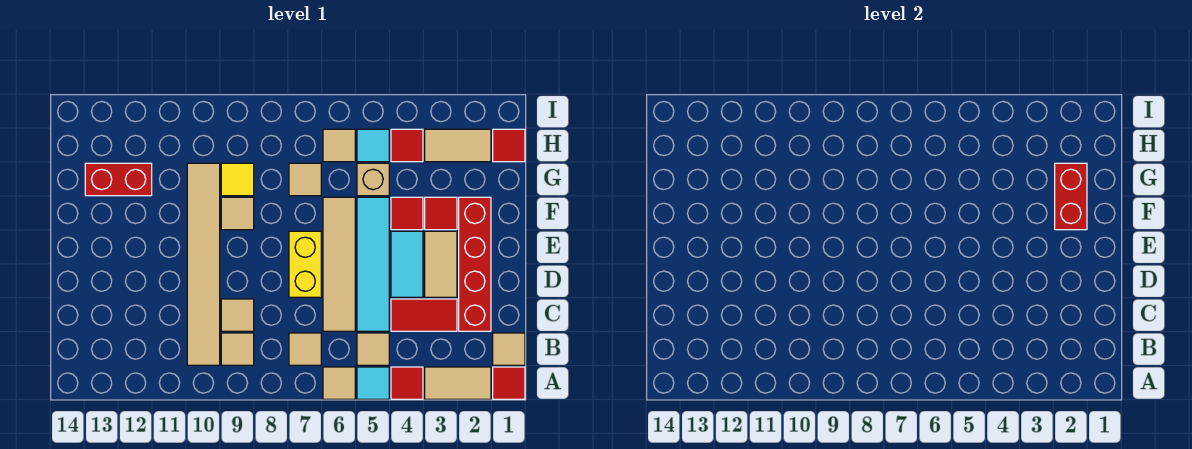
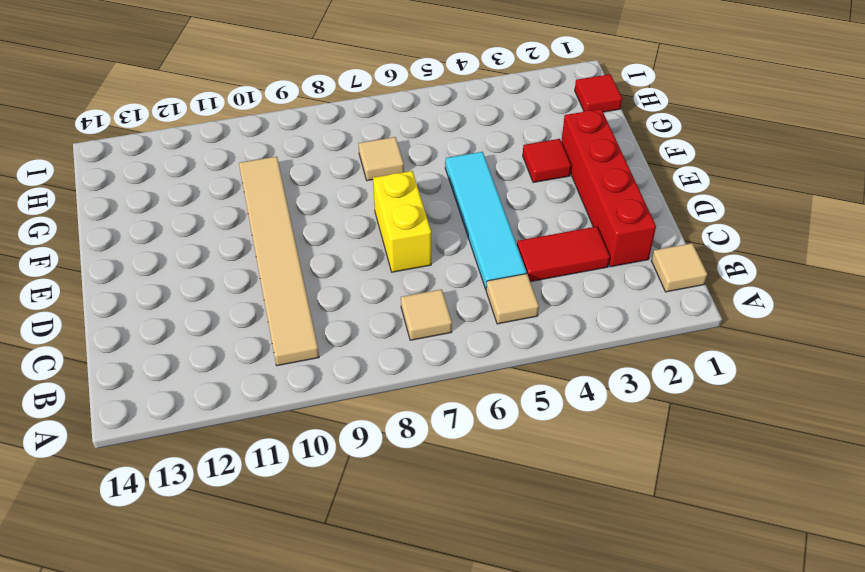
none -> red tile A1 level 1
none -> tan tile A2:A3 level 1
none -> red tile A4 level 1
none -> cyan tile A5 level 1

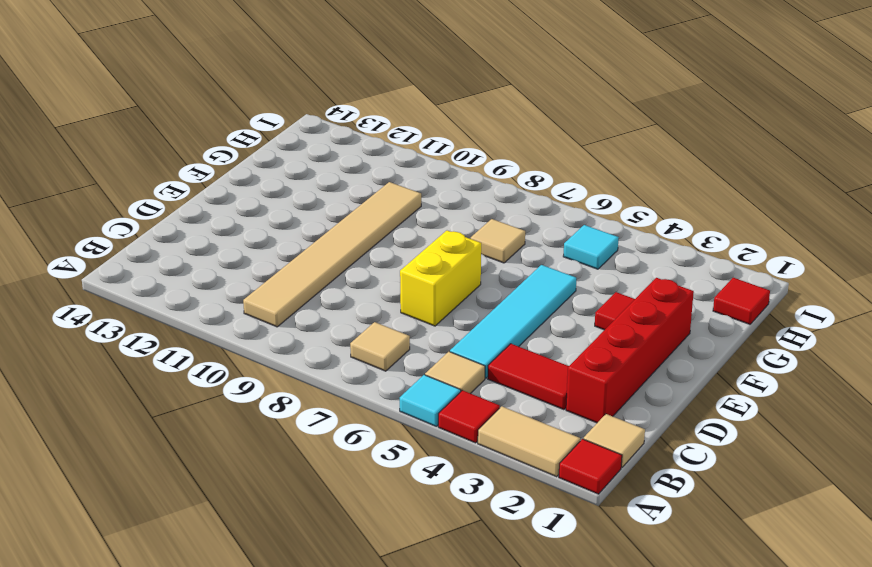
none -> tan tile A6 level 1
none -> tan tile B9 level 1
none -> tan tile C6:F6 level 1
none -> tan tile C9 level 1

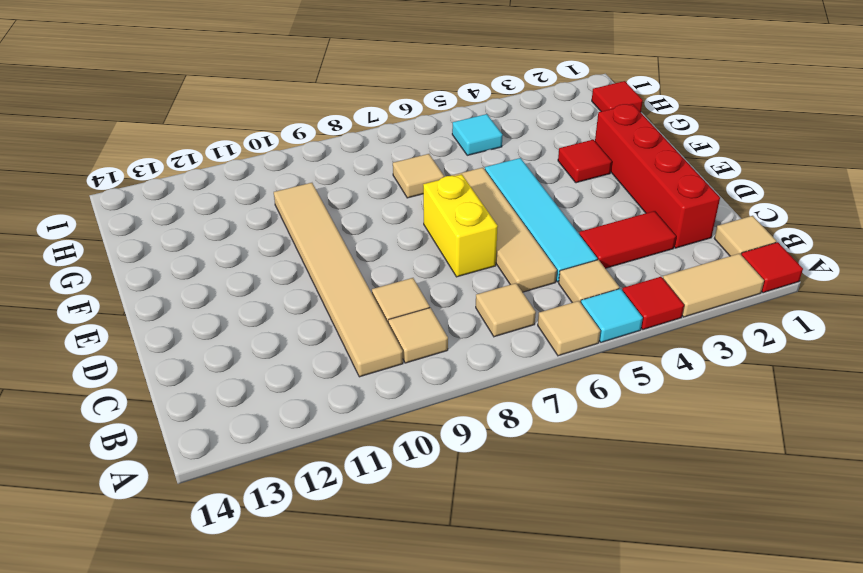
none -> tan tile D3:E3 level 1
none -> cyan tile D4:E4 level 1
none -> red tile F4 level 1
none -> tan tile F9 level 1

